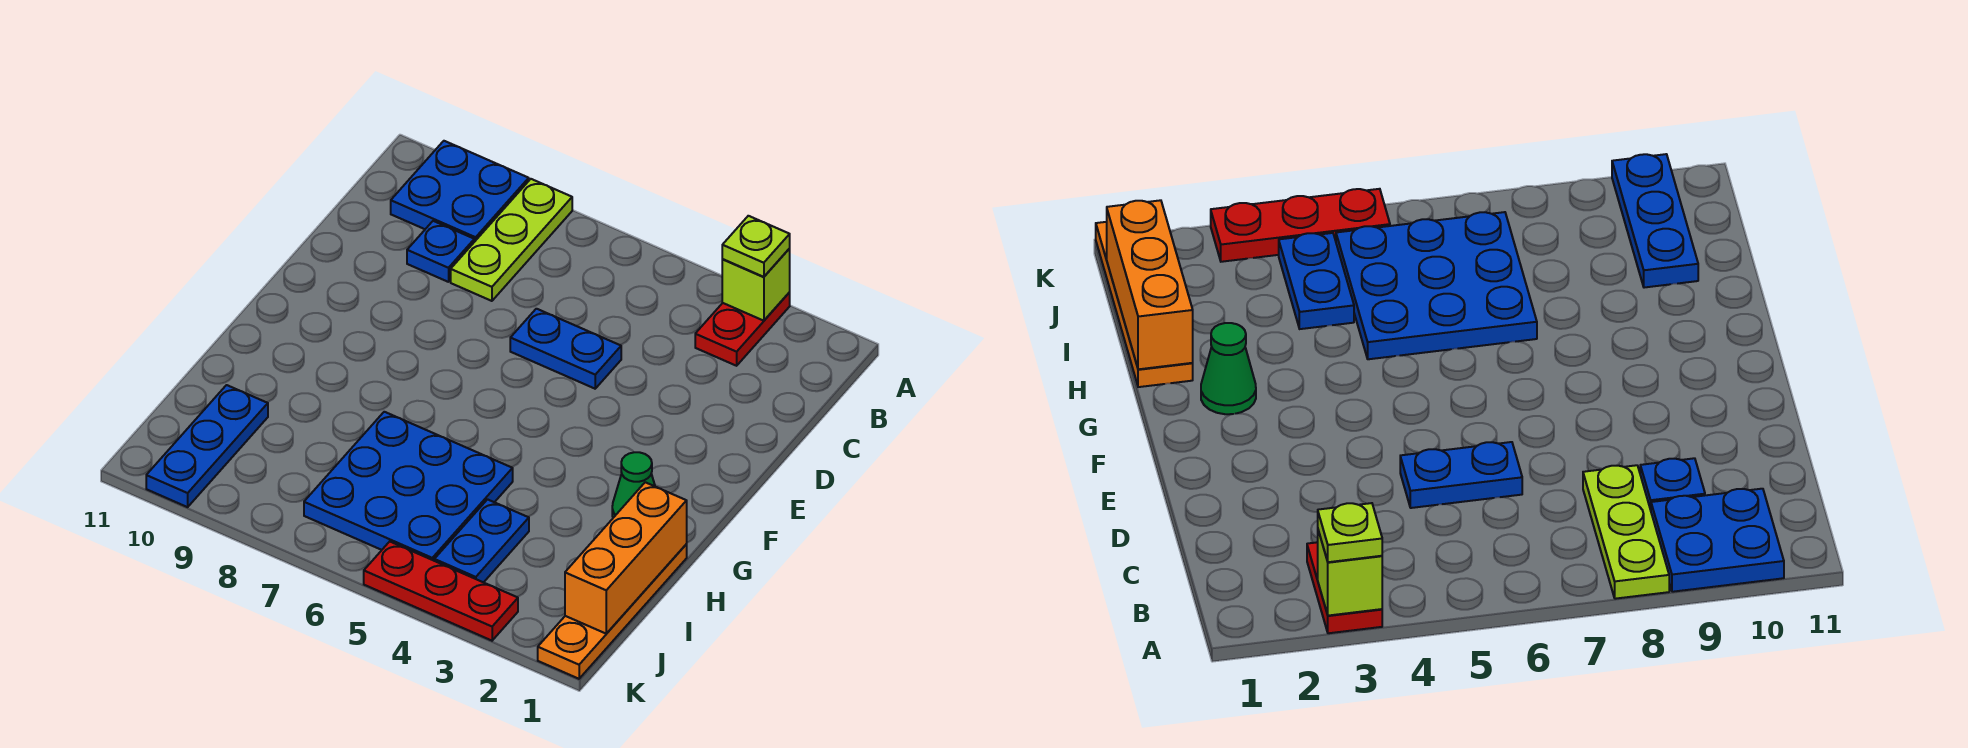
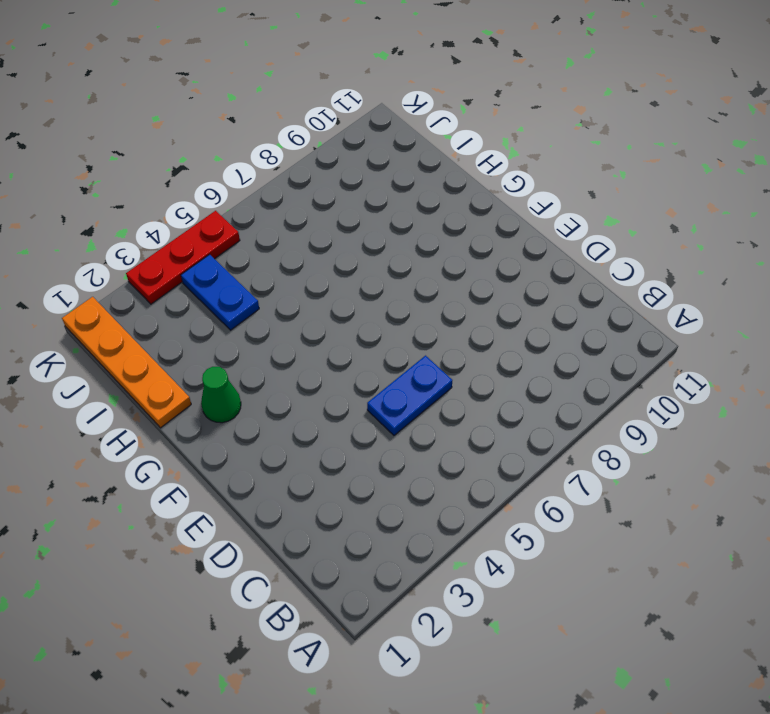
none -> red plate A3:B3 level 1
none -> lime plate A8:C8 level 1
none -> blue plate A9:B10 level 1

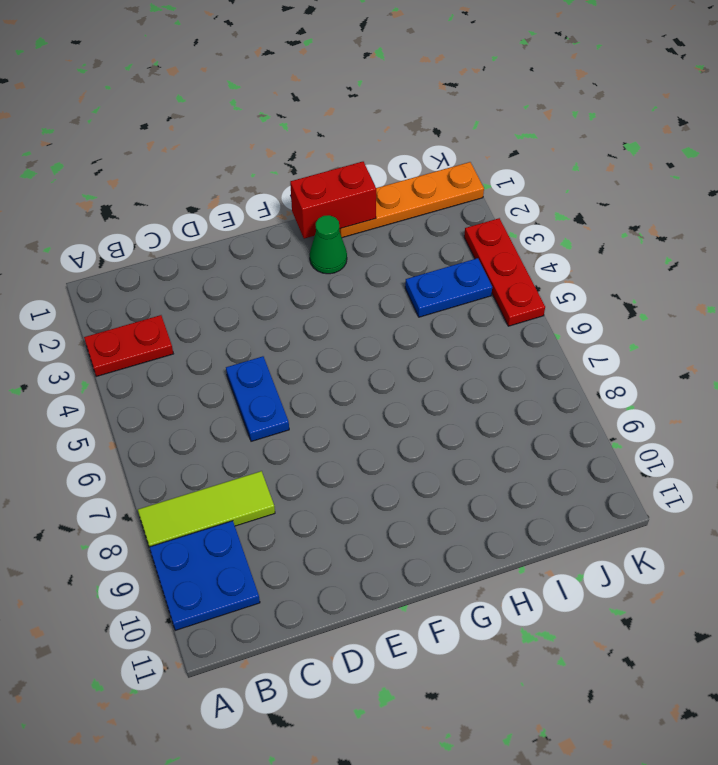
lime tile A8:C8 level 1 -> lime plate A8:C8 level 1
red brick G1:H1 level 2 -> orange brick H1:J1 level 2
none -> blue plate C9 level 1
none -> blue plate H5:J7 level 1
none -> blue plate I10:K10 level 1

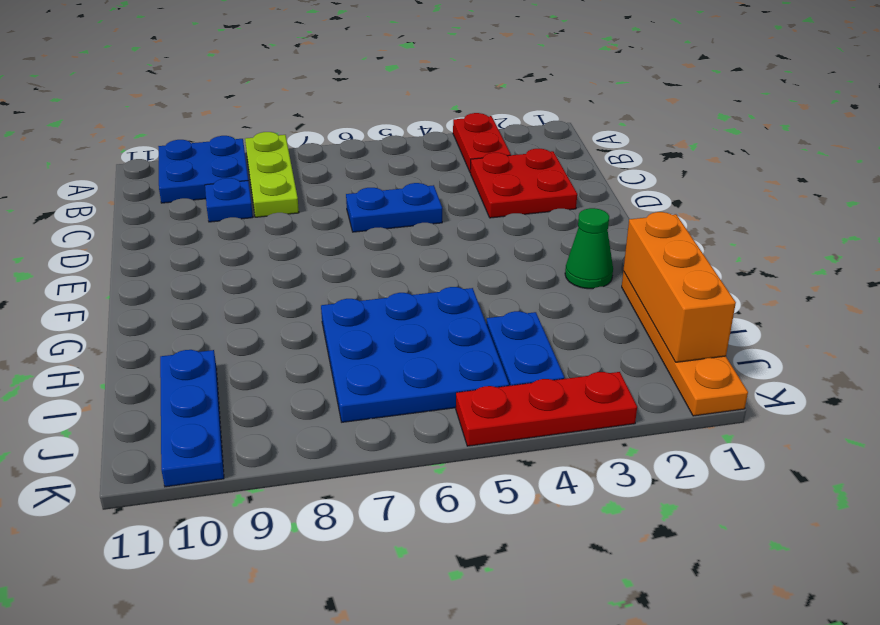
red plate C2:D3 level 1 -> none
none -> lime brick A3 level 2
none -> lime plate A3 level 3

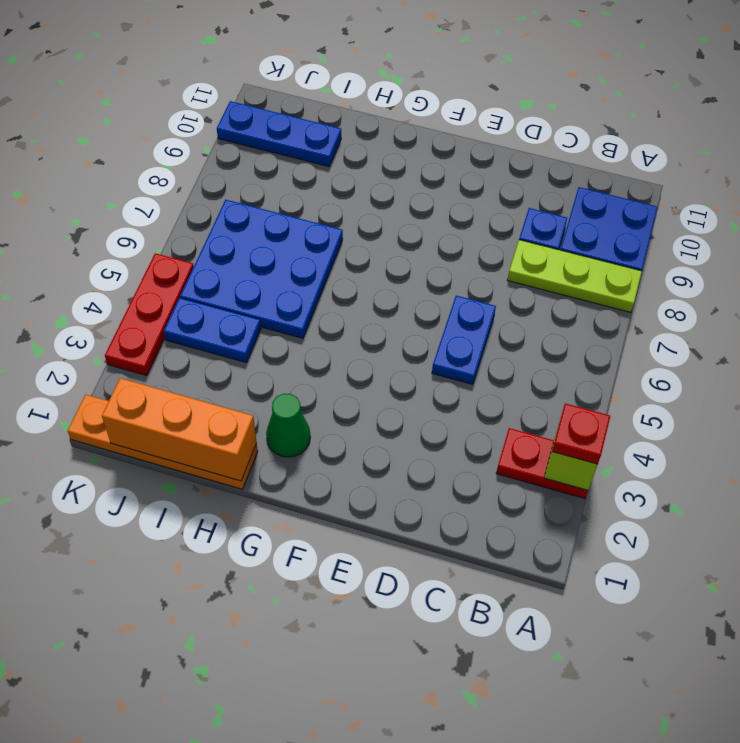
red plate A3 level 3 -> lime plate A3 level 3

